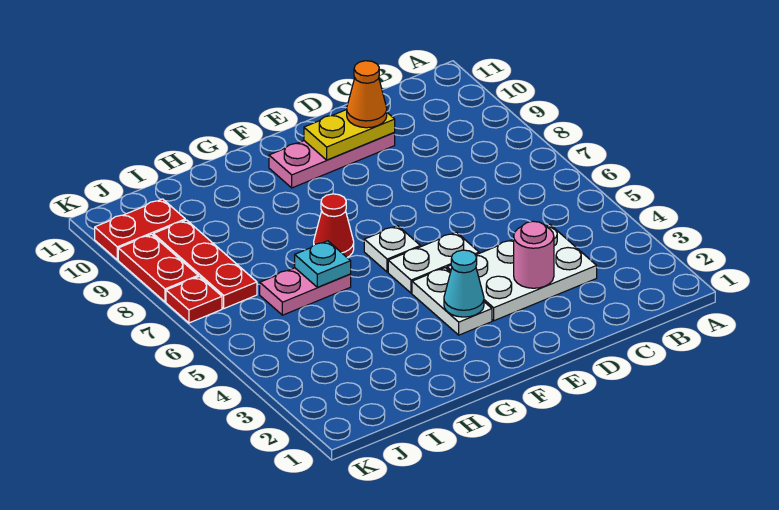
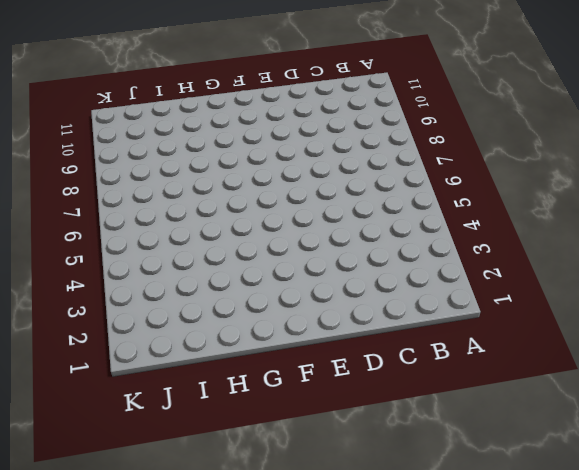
none -> white plate C3:E4 level 1
none -> pink plate D10:F10 level 1
none -> white plate E5:F5 level 1

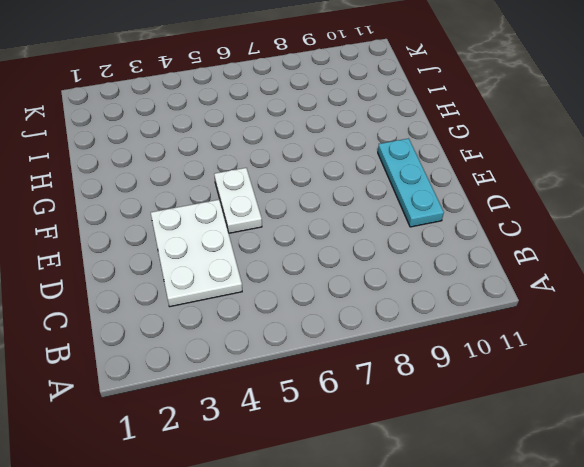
cyan plate D10:F10 level 1 -> pink plate D10:F10 level 1
none -> white plate F3:F4 level 1
none -> white plate F6 level 1
none -> red cone G7 level 1

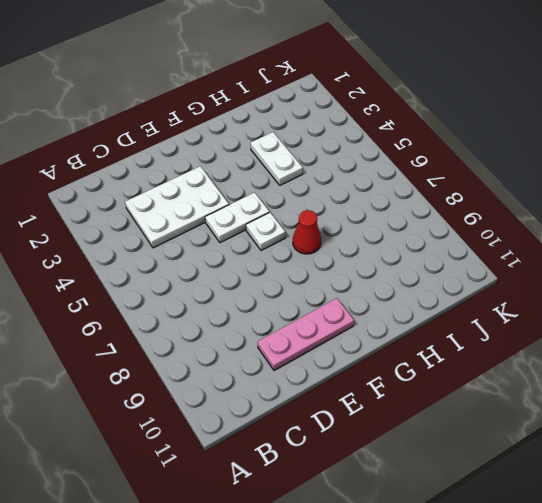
white plate H3:H4 level 1 -> white plate F3:F4 level 1
none -> pink plate H6:I6 level 1
none -> red plate J7:J9 level 1
none -> red plate J10:K10 level 1

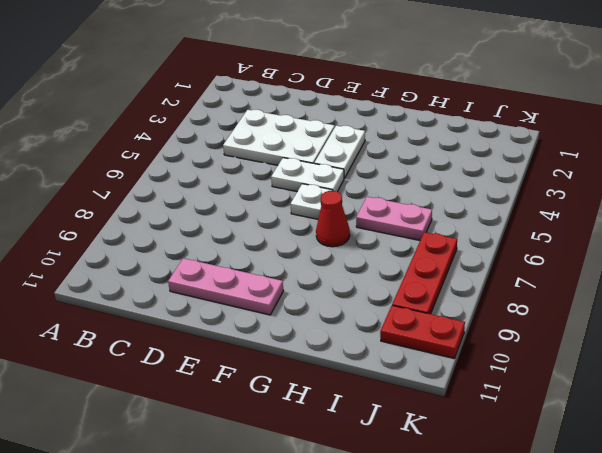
none -> red plate K7 level 1
none -> red plate K8:K9 level 1
none -> pink round brick D3 level 2

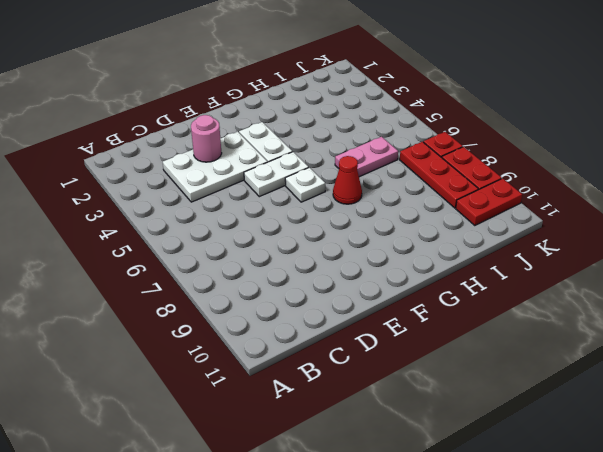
none -> pink plate D10:F10 level 1
none -> yellow plate D10:E10 level 2
none -> cyan cone F3 level 2

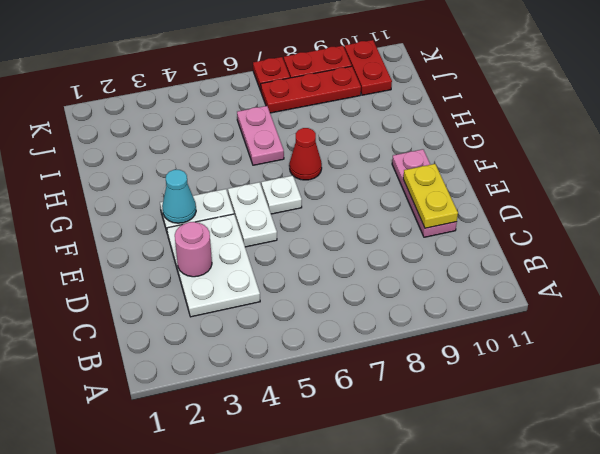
none -> cyan plate H6 level 2
none -> orange cone D10 level 3

